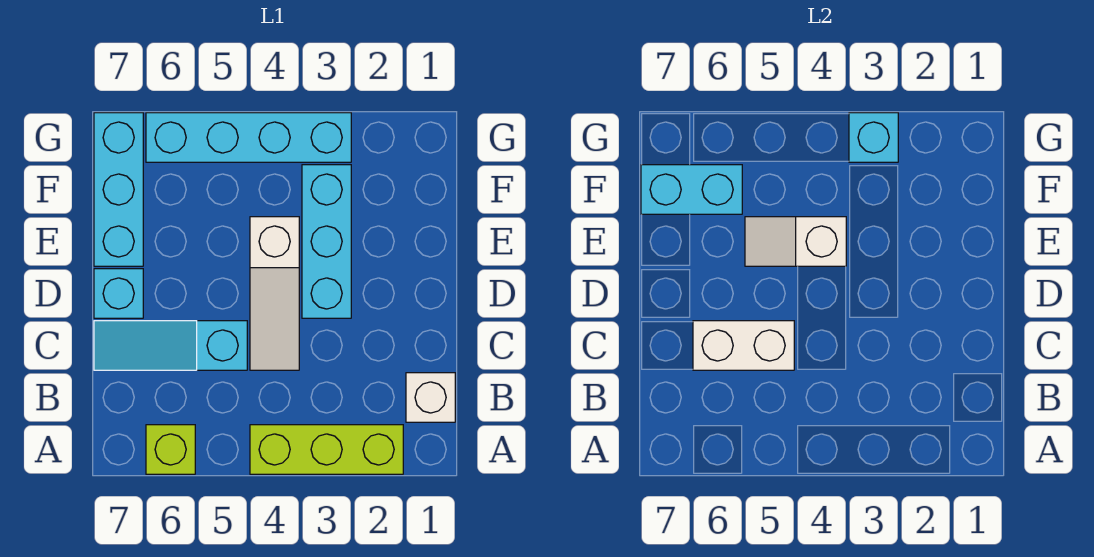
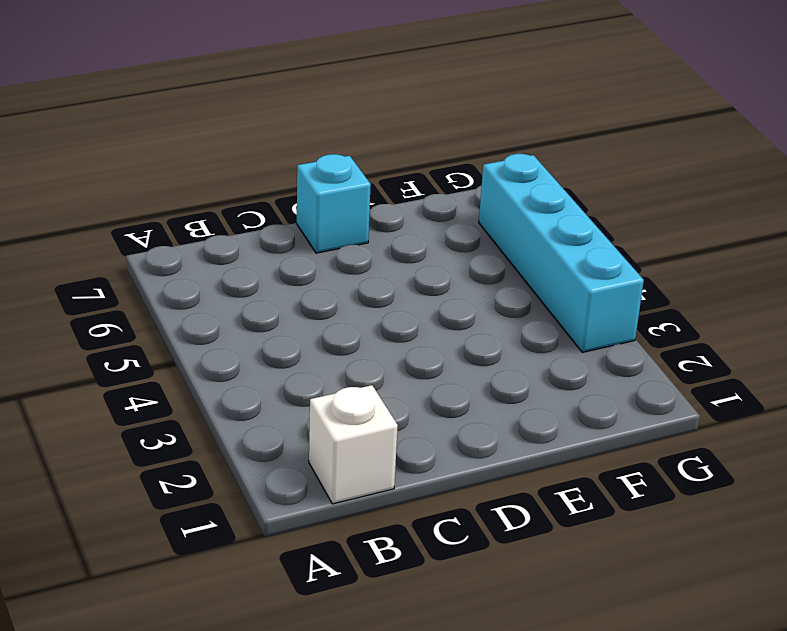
none -> lime brick A2:A4 level 1
none -> lime brick A6 level 1
none -> white slope C4:E4 level 1 top E

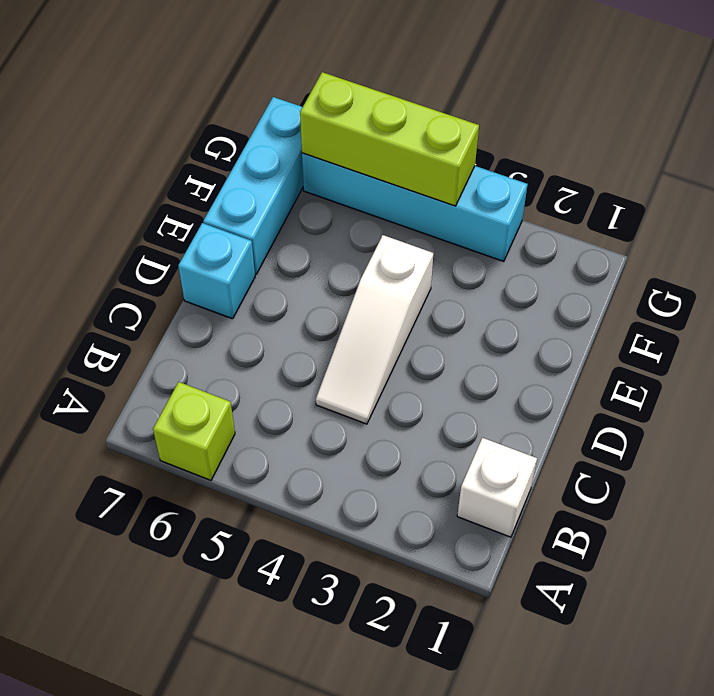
lime brick G4:G6 level 2 -> lime brick A2:A4 level 1
none -> cyan slope C5:C7 level 1 top 5
none -> cyan brick D3:F3 level 1
none -> white brick C5:C6 level 2

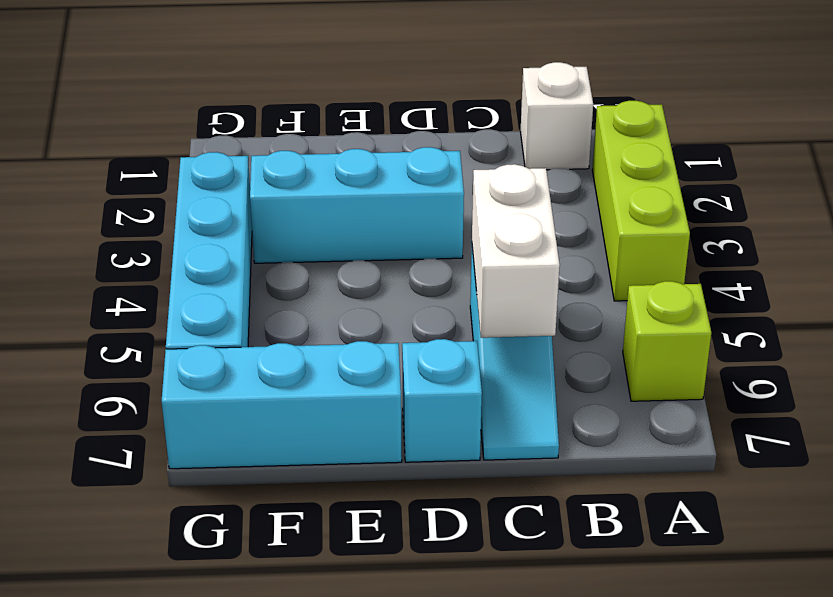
none -> white slope C4:E4 level 1 top E
none -> white slope E4:E5 level 2 top 4
none -> cyan brick F6:F7 level 2

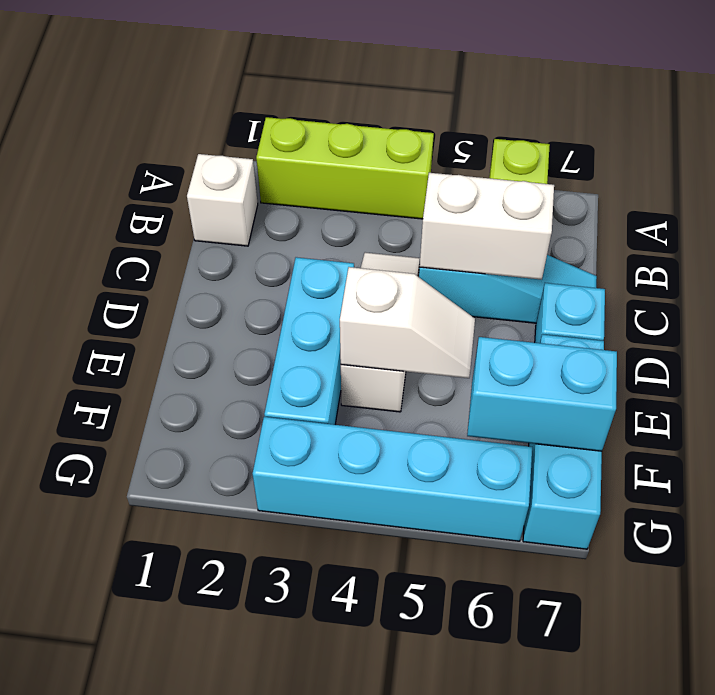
none -> cyan brick G3 level 2

